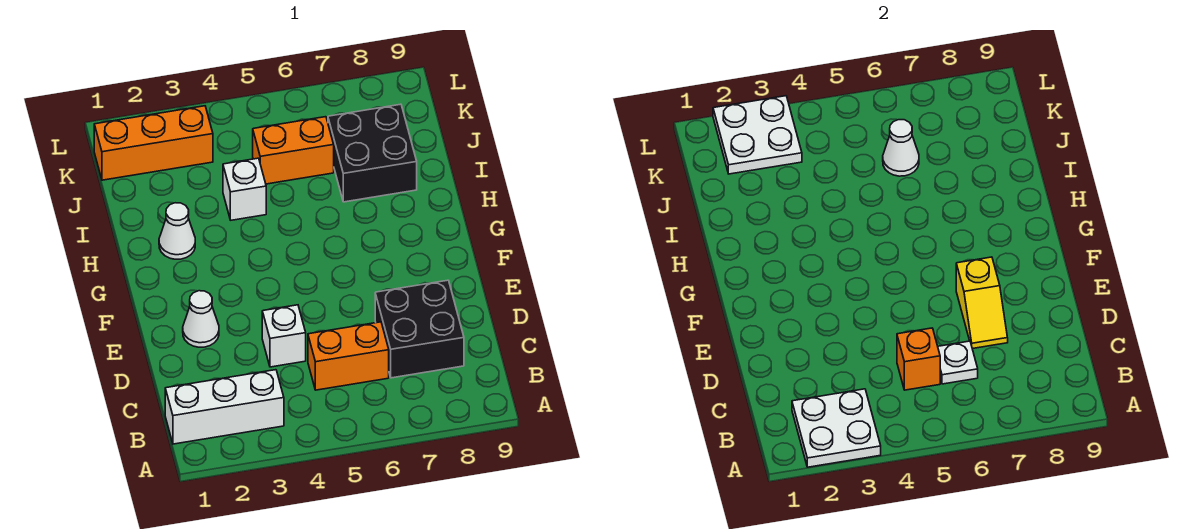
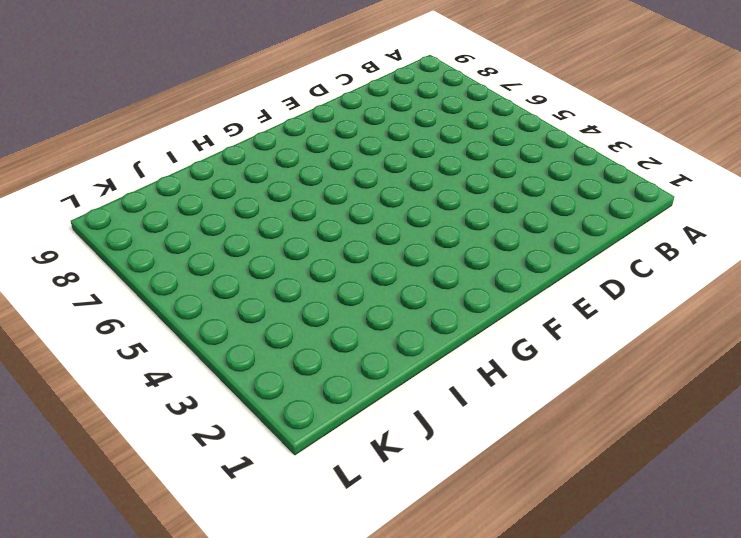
none -> white brick B1:B3 level 1
none -> orange brick C5:C6 level 1
none -> black brick C7:D8 level 1

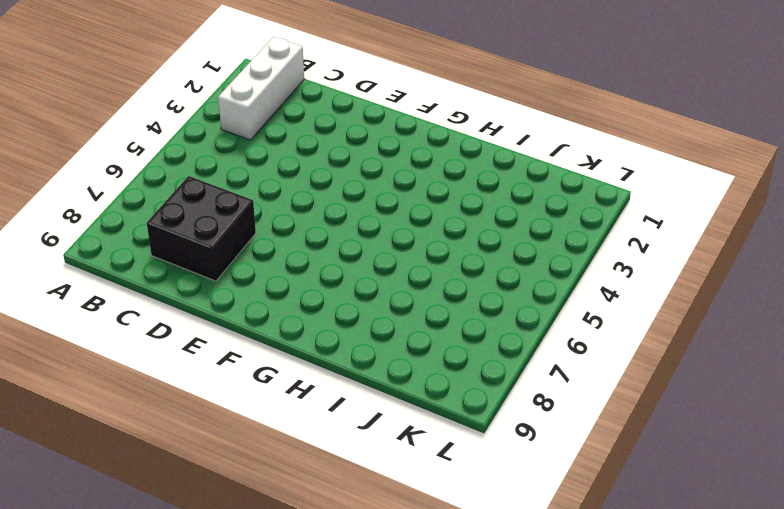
none -> orange brick C5:C6 level 1
none -> white brick D4 level 1
none -> white cone E2 level 1

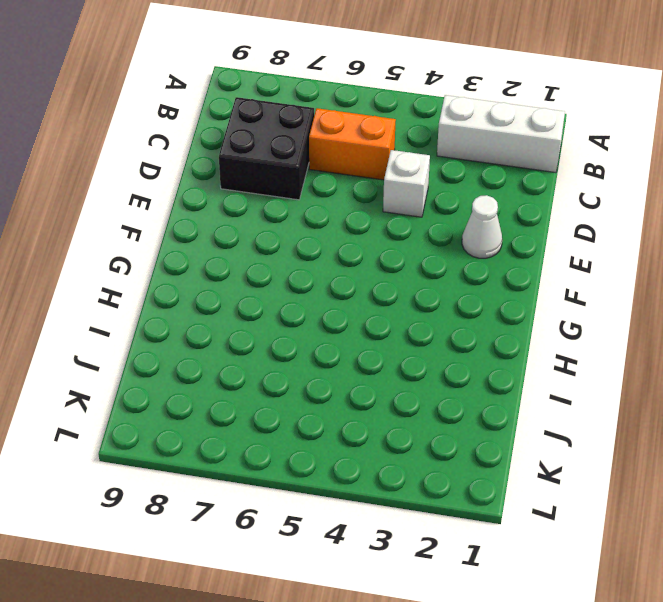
none -> white cone H2 level 1
none -> white brick I4 level 1
none -> black brick I7:J8 level 1

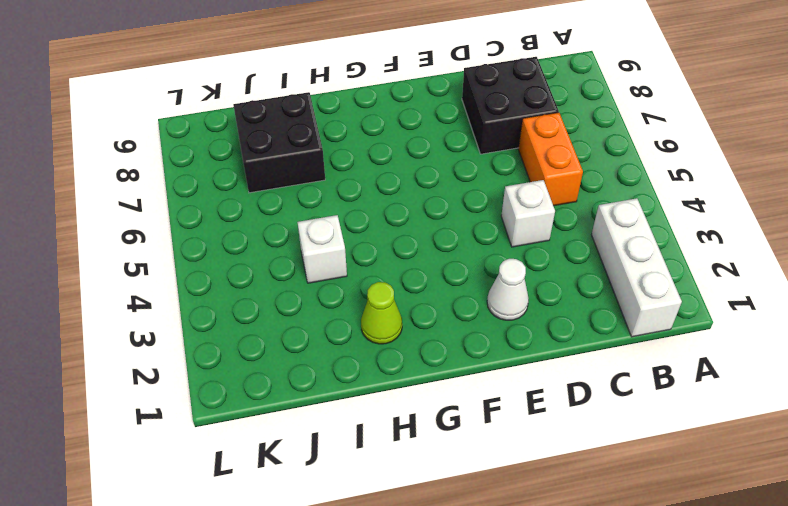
lime cone H2 level 1 -> white cone H2 level 1
none -> orange brick J5:J6 level 1
none -> orange brick K1:K3 level 1
none -> white plate A2:B3 level 2

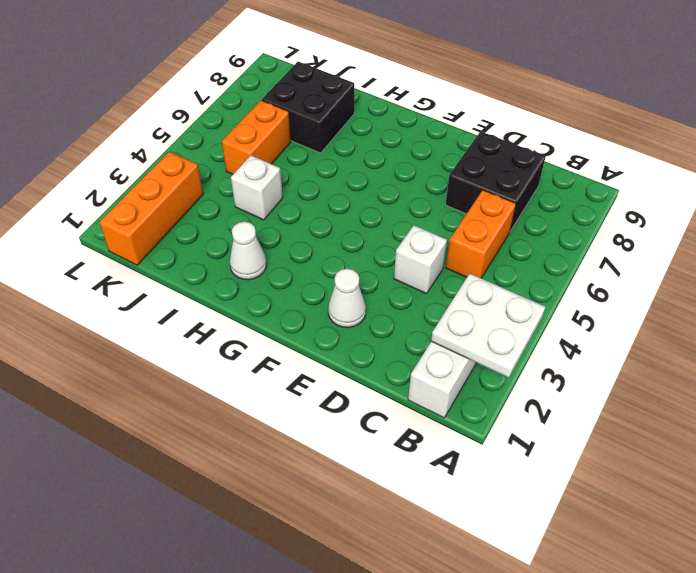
none -> orange brick C5 level 2
none -> white plate C6 level 2
none -> yellow slope D7:E7 level 2 top E

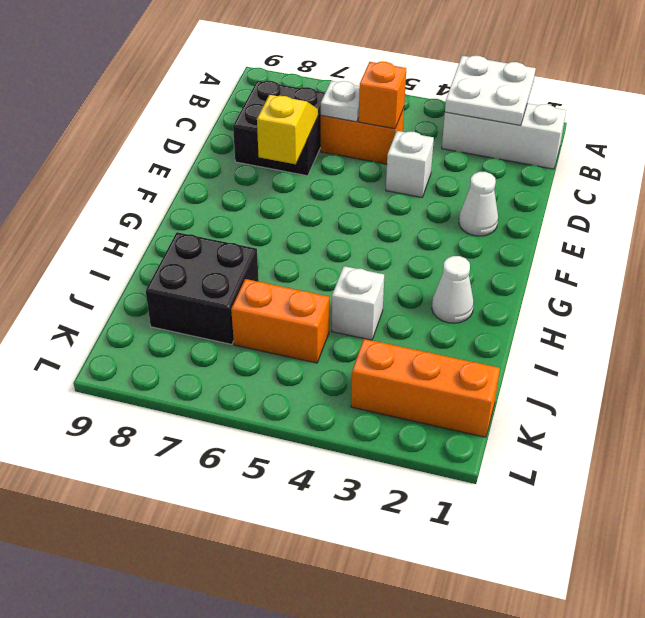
none -> white cone J6 level 2
none -> white plate K2:L3 level 2

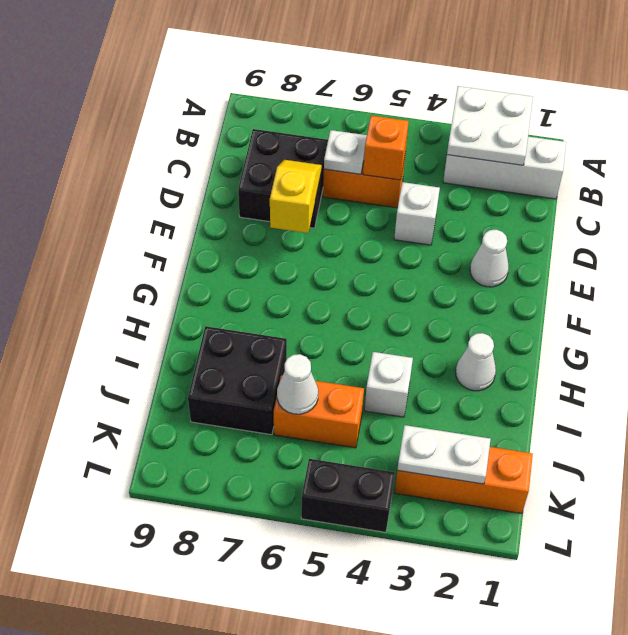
white plate K2:K3 level 2 -> white plate K2:L3 level 2
black brick L4:L5 level 1 -> none

